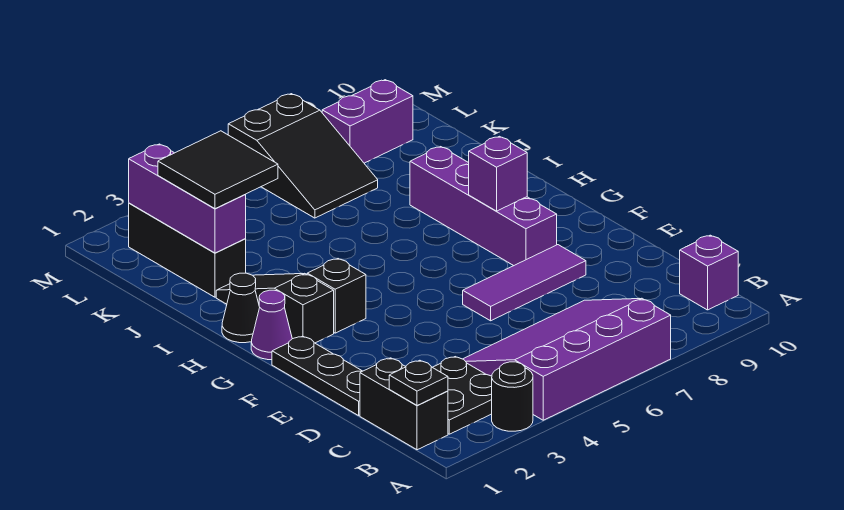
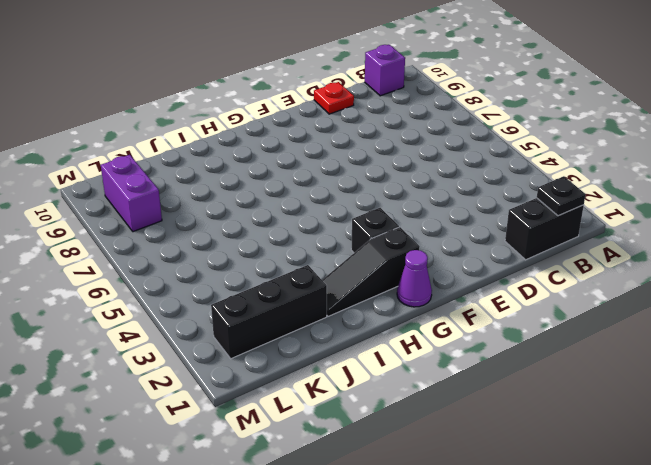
red plate D10 level 1 -> none
none -> black round brick A3 level 1
none -> purple slope A4:C7 level 1 top A
none -> black plate B2:C3 level 1

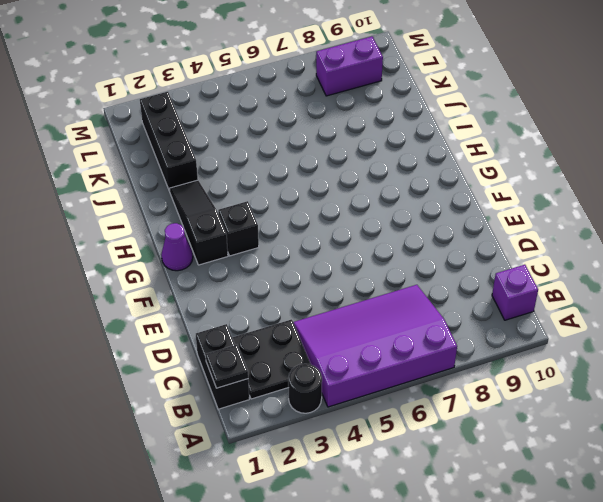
none -> black plate D1:F1 level 1
none -> purple tile E6:E8 level 1
none -> purple brick F8:I8 level 1

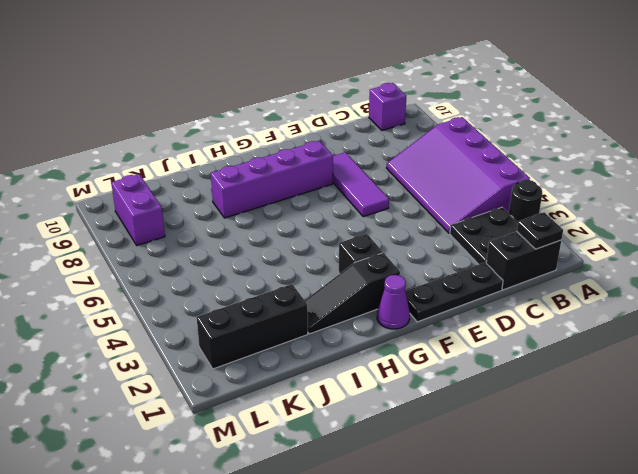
none -> black cone H1 level 1
none -> black slope K6:M7 level 1 top M
none -> purple brick G8 level 2

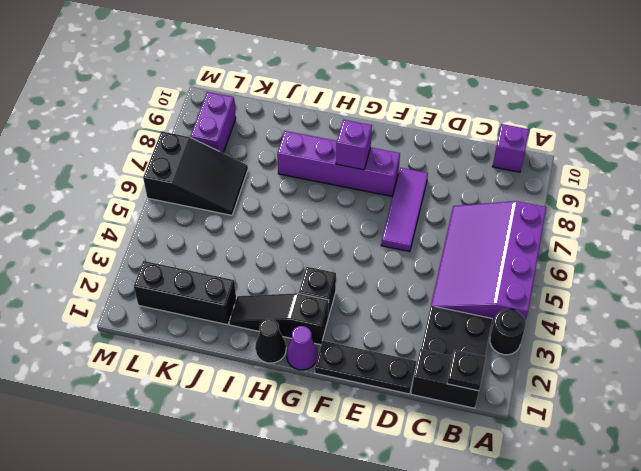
none -> purple brick J2:L2 level 2
none -> black tile J2:K3 level 3

